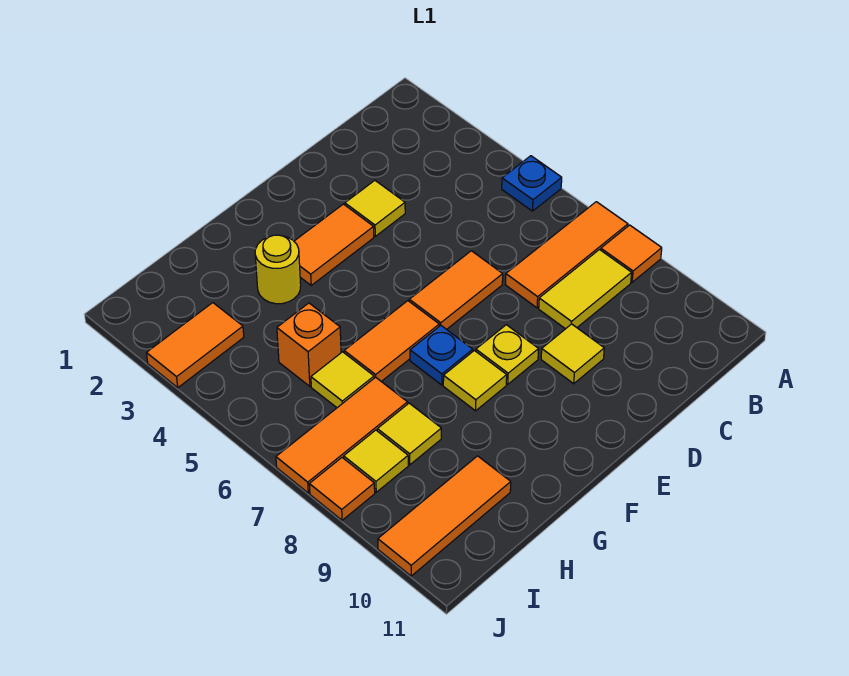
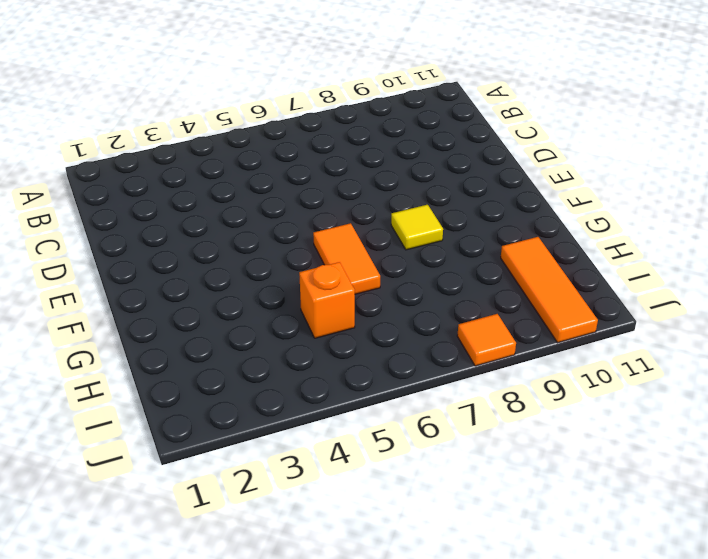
none -> blue plate A5 level 1
none -> orange tile A7:C7 level 1
none -> orange tile A8 level 1

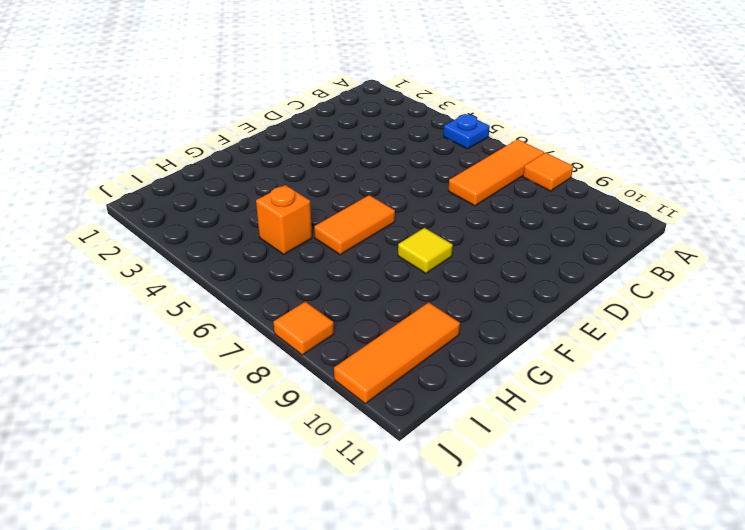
none -> yellow tile B8:C8 level 1
none -> yellow tile D3 level 1
none -> orange tile D6:E6 level 1

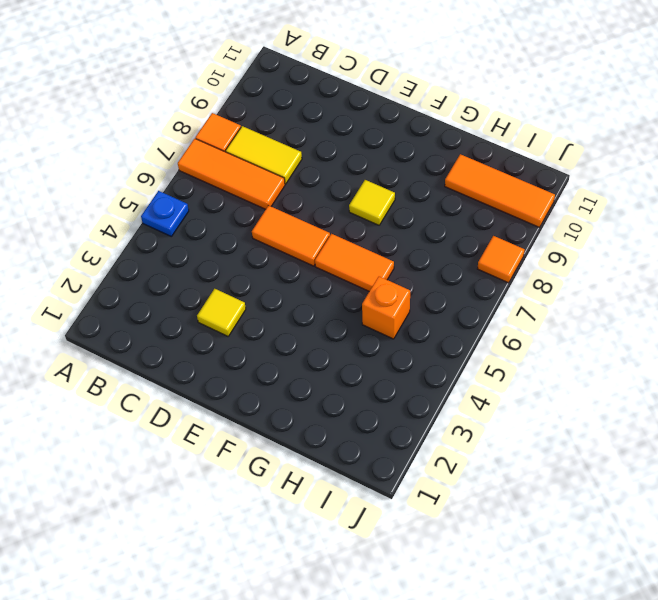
none -> yellow tile D9 level 1
none -> orange tile E3:F3 level 1
none -> yellow plate E8 level 1

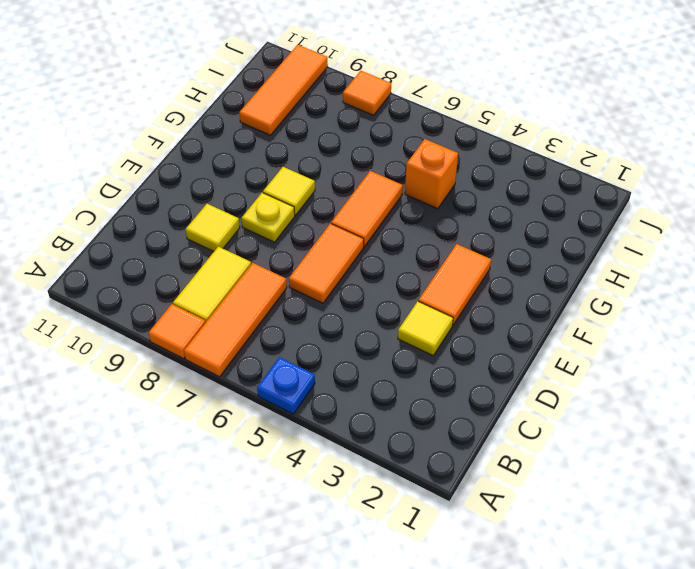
none -> blue plate F7 level 1
none -> yellow round brick G3 level 1
none -> yellow tile H6 level 1

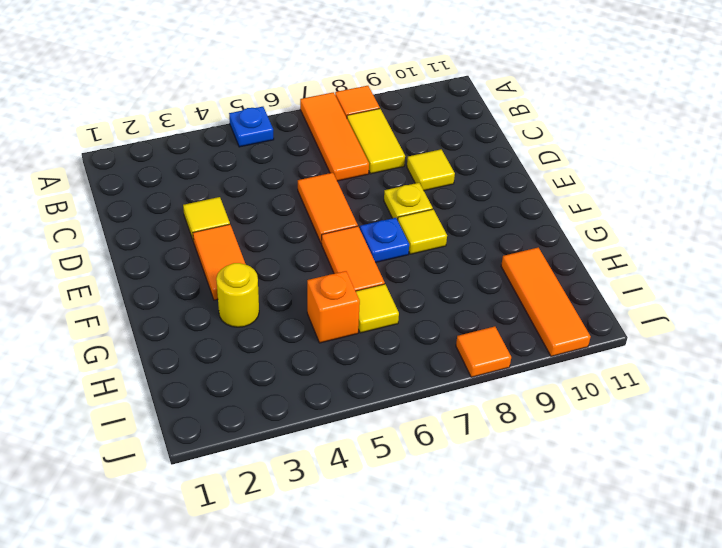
none -> orange tile H7:J7 level 1
none -> yellow tile H8 level 1
none -> orange tile I3:J3 level 1

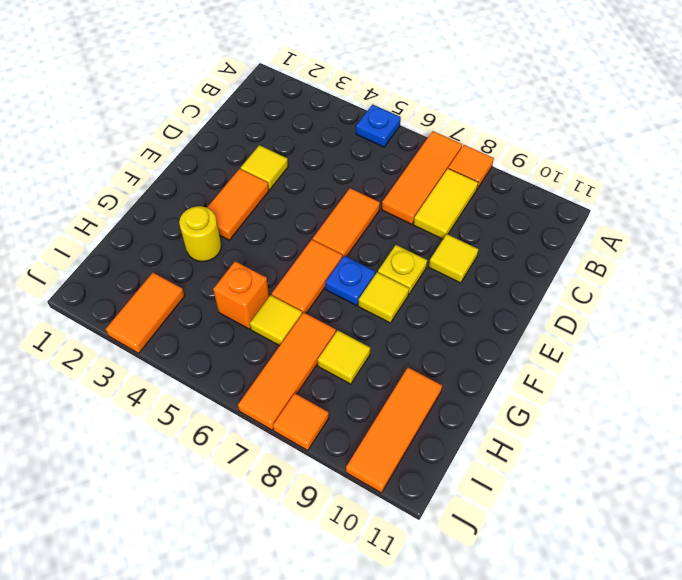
none -> yellow tile I8 level 1

